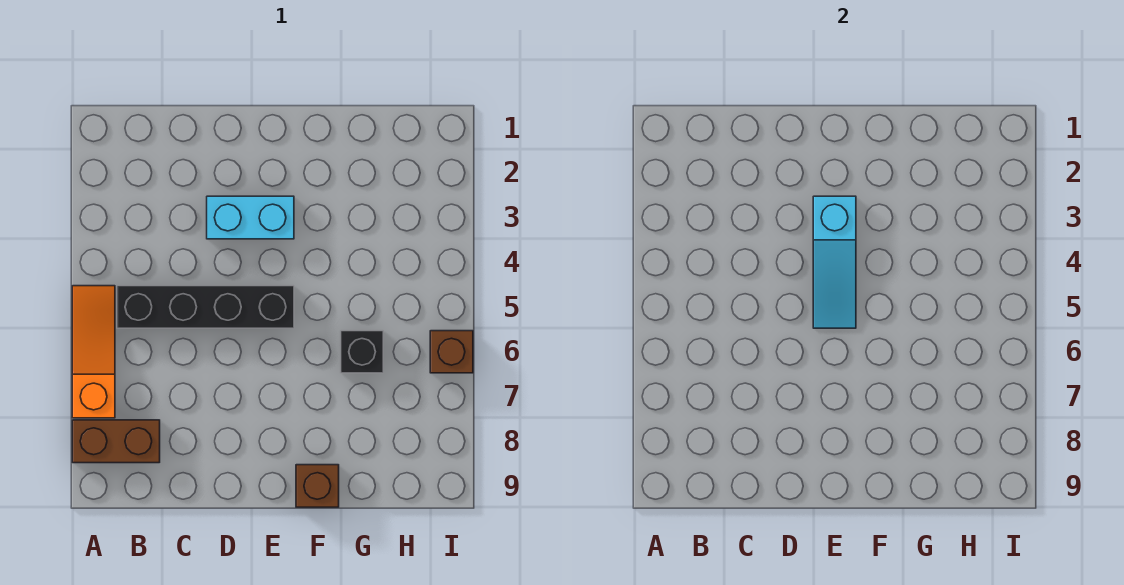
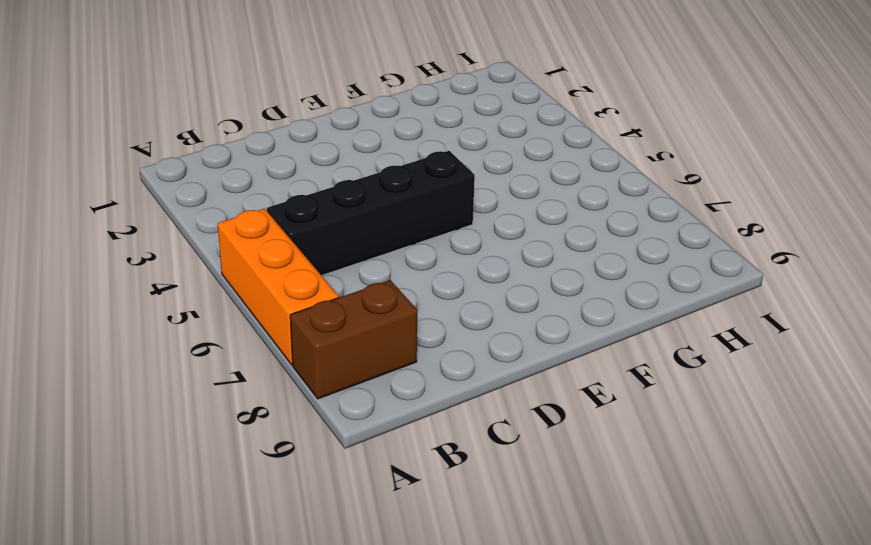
orange brick A5:A7 level 1 -> orange slope A5:A7 level 1 top 7
none -> cyan brick D3:E3 level 1
none -> brown brick F9 level 1

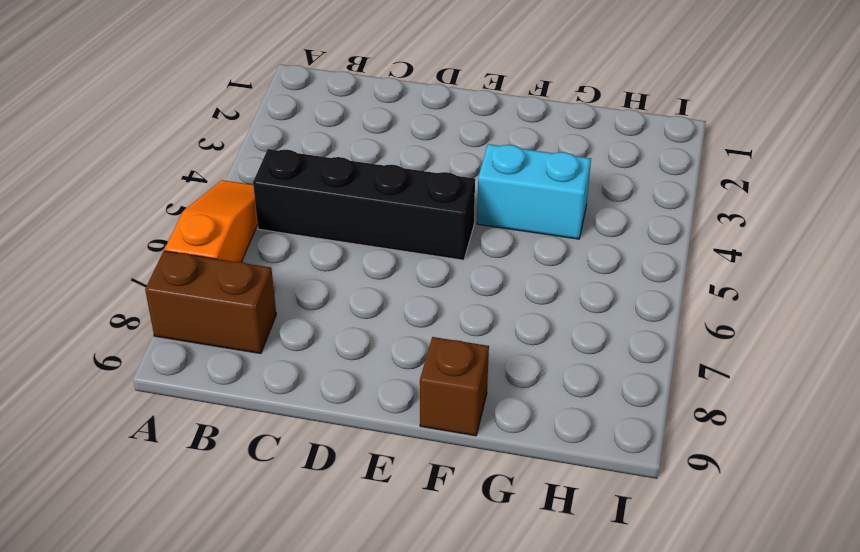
cyan brick F4:G4 level 1 -> cyan brick D3:E3 level 1
none -> black brick G6 level 1
none -> brown brick I6 level 1

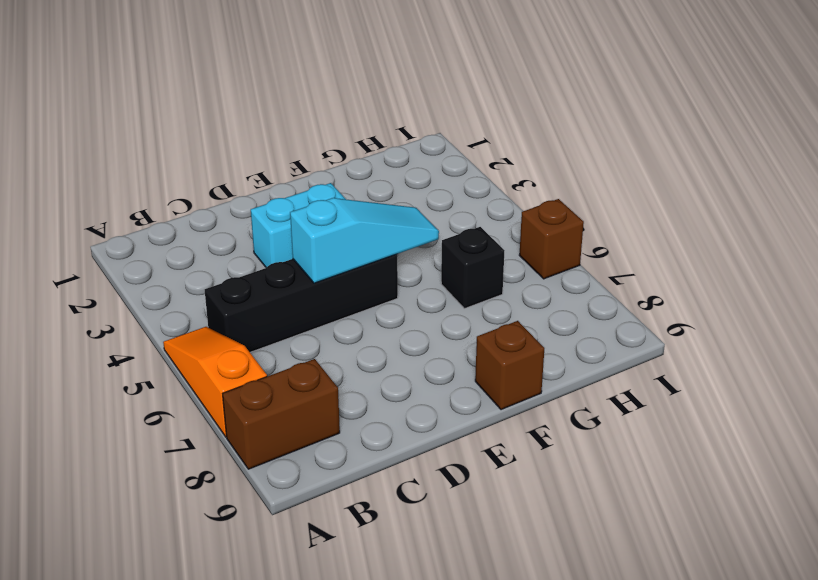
cyan slope D5:F5 level 2 top D -> cyan slope E3:E5 level 2 top 3

